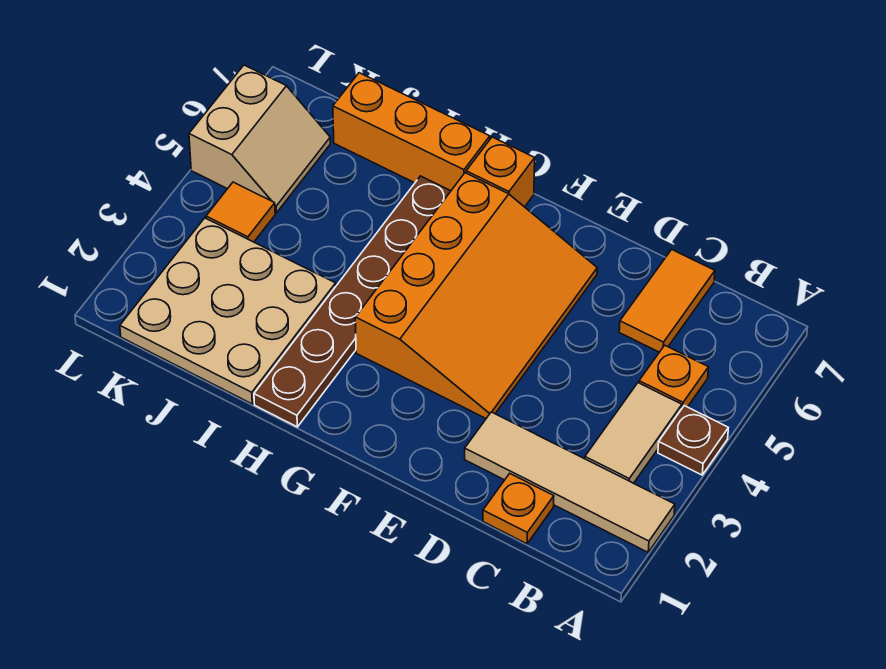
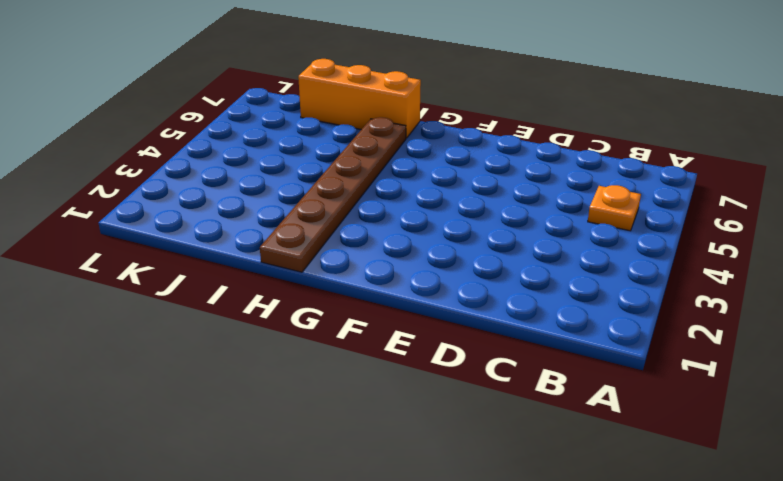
none -> tan tile A2:D2 level 1
none -> brown plate A4 level 1
none -> tan tile B3:B4 level 1

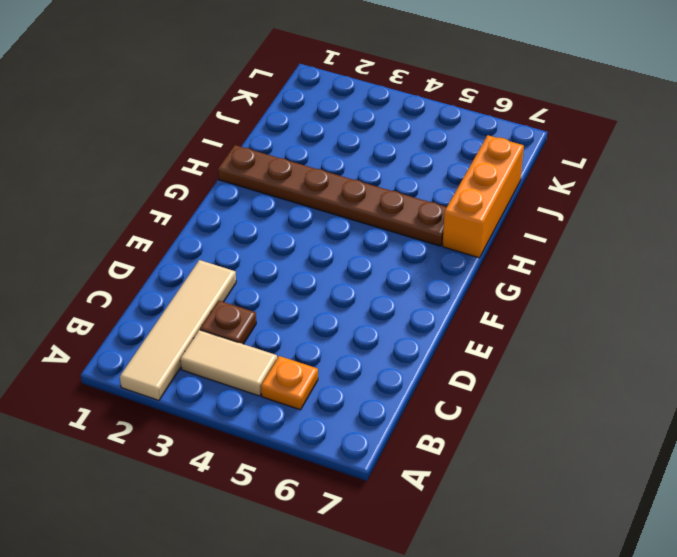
brown plate C3 level 1 -> brown plate A4 level 1
none -> orange plate C1 level 1
none -> orange tile C6:C7 level 1
none -> orange slope E3:G6 level 1 top G

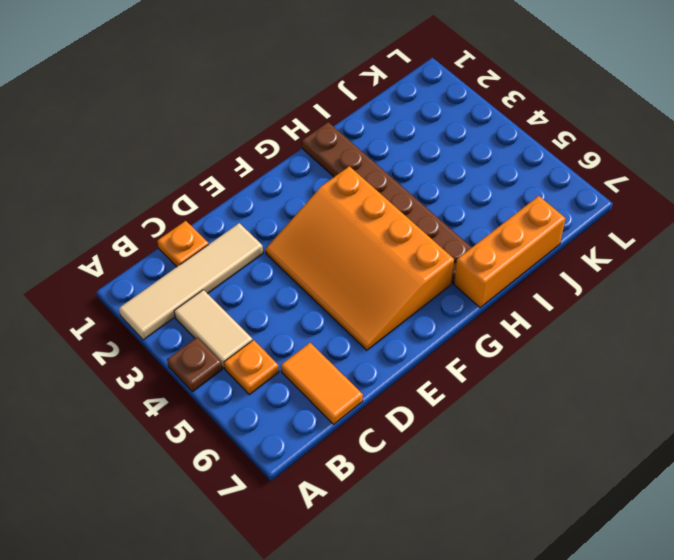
none -> orange brick G7 level 1
none -> tan plate I1:K3 level 1
none -> orange tile K4 level 1

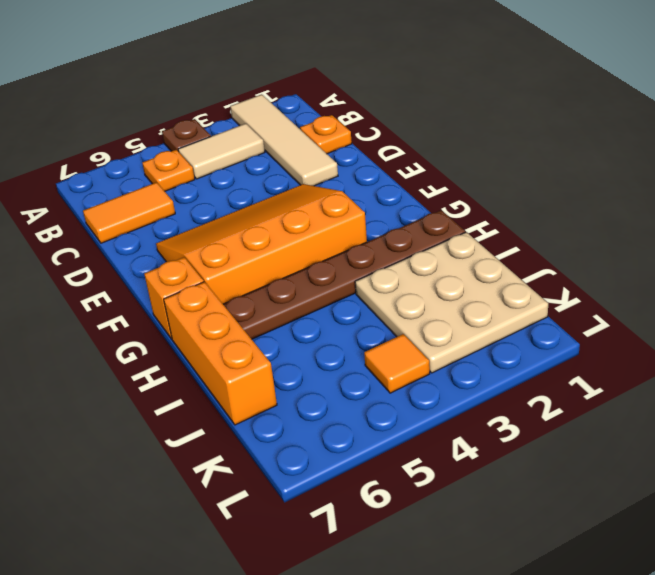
none -> tan slope K5:L6 level 1 top L

